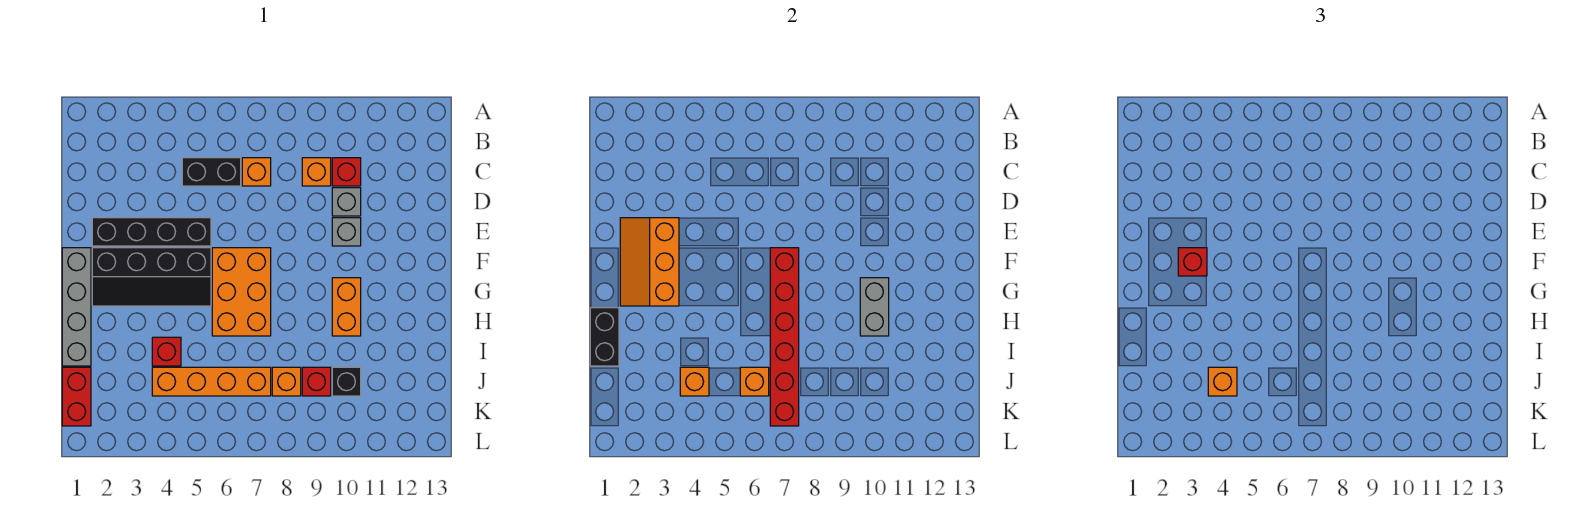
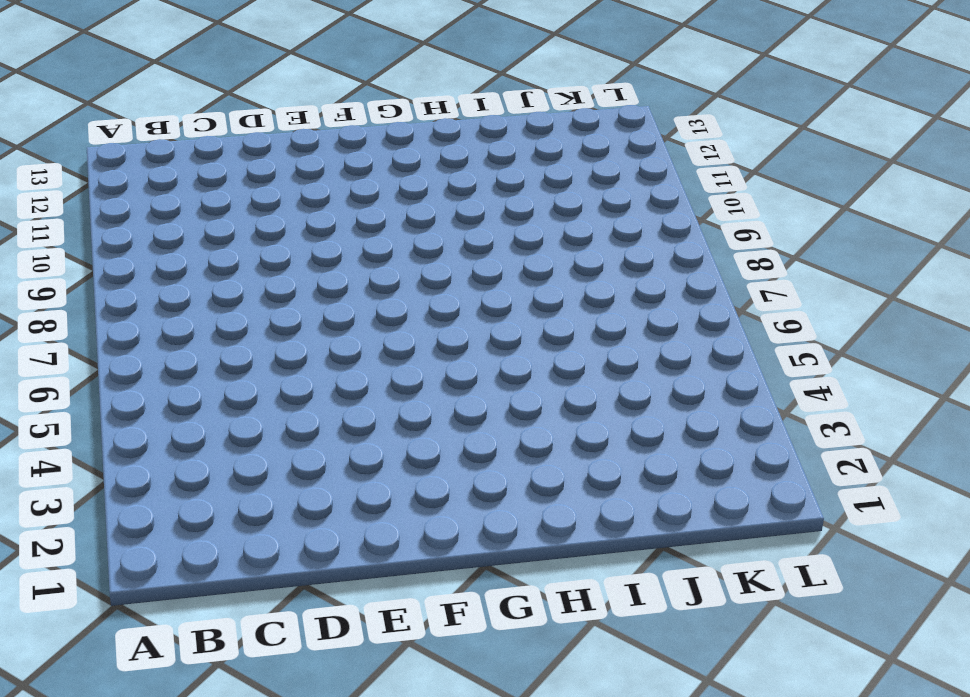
none -> black brick C5:C6 level 1
none -> orange brick C7 level 1
none -> orange brick C9 level 1

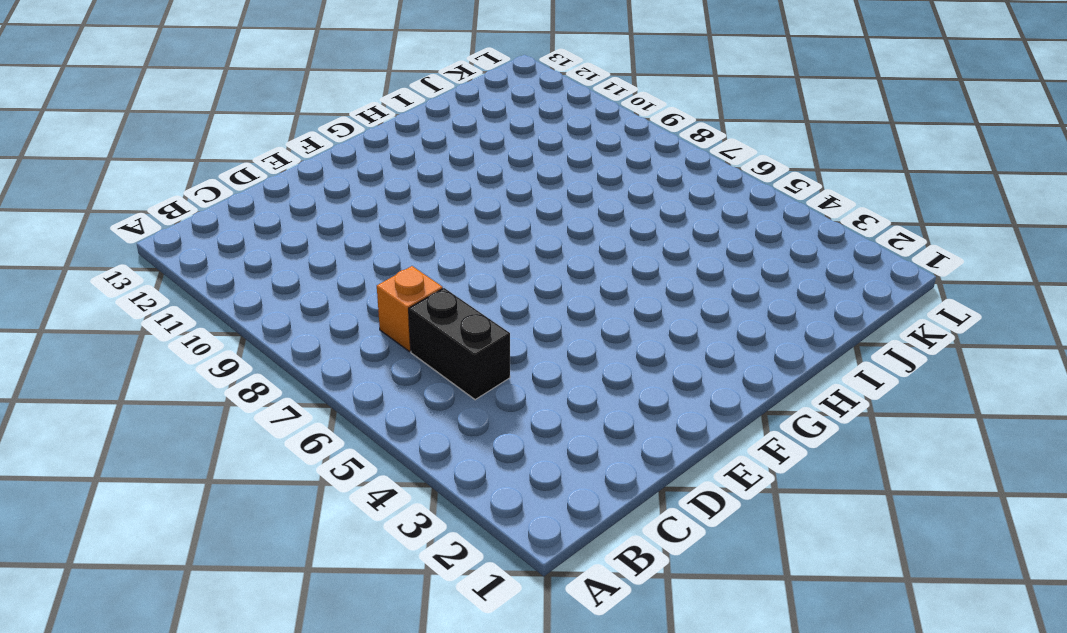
none -> orange brick C9 level 1
none -> red brick C10 level 1
none -> grey brick D10 level 1

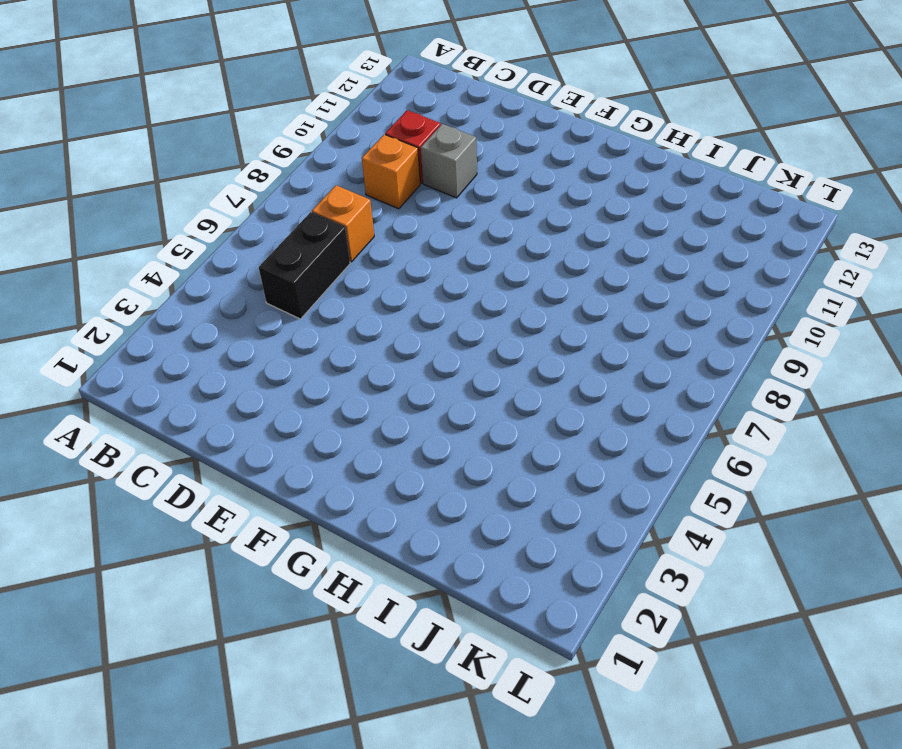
none -> black brick E2:E5 level 1
none -> grey brick E10 level 1
none -> grey brick F1:I1 level 1

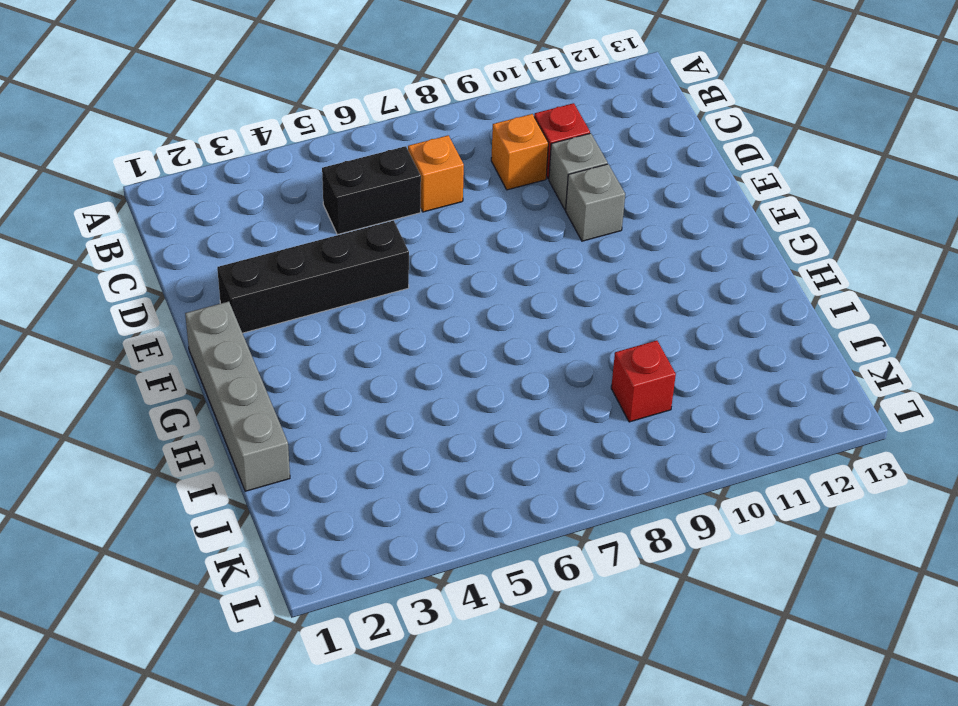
none -> black slope F2:G5 level 1 top F
none -> orange brick F6:H7 level 1
none -> orange brick G10:H10 level 1

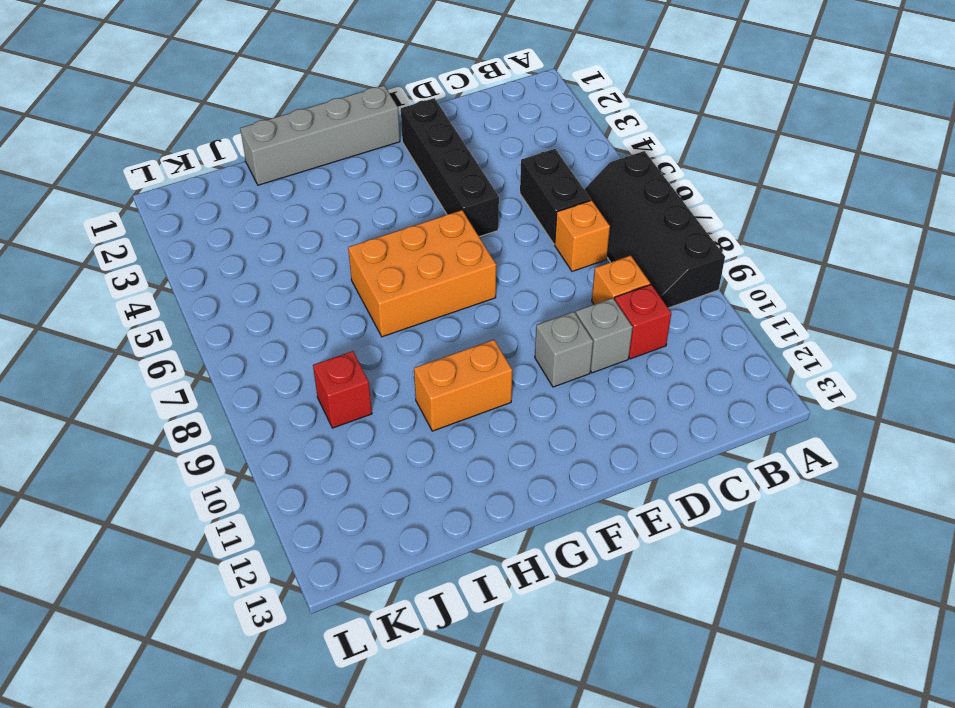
black slope A6:B9 level 1 top A -> black slope F2:G5 level 1 top F
none -> red brick I4 level 1
none -> red brick J1:K1 level 1
none -> orange brick J4:J7 level 1

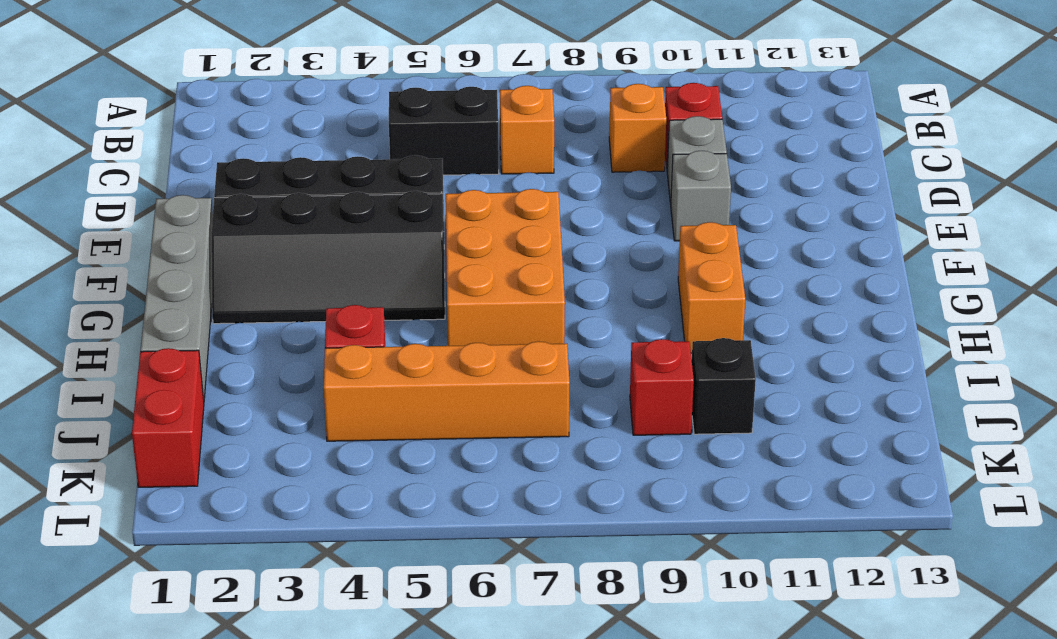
none -> orange brick J8 level 1
none -> orange slope E2:G3 level 2 top 3
none -> red brick F7:K7 level 2

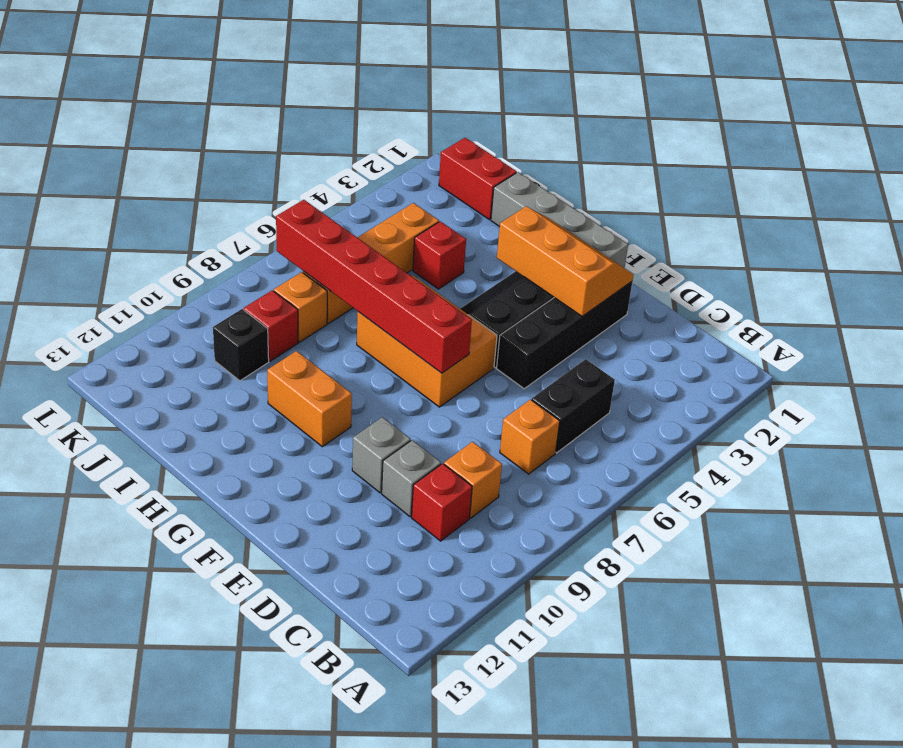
none -> grey brick G10:H10 level 2
none -> black brick H1:I1 level 2
none -> orange brick J4 level 2

